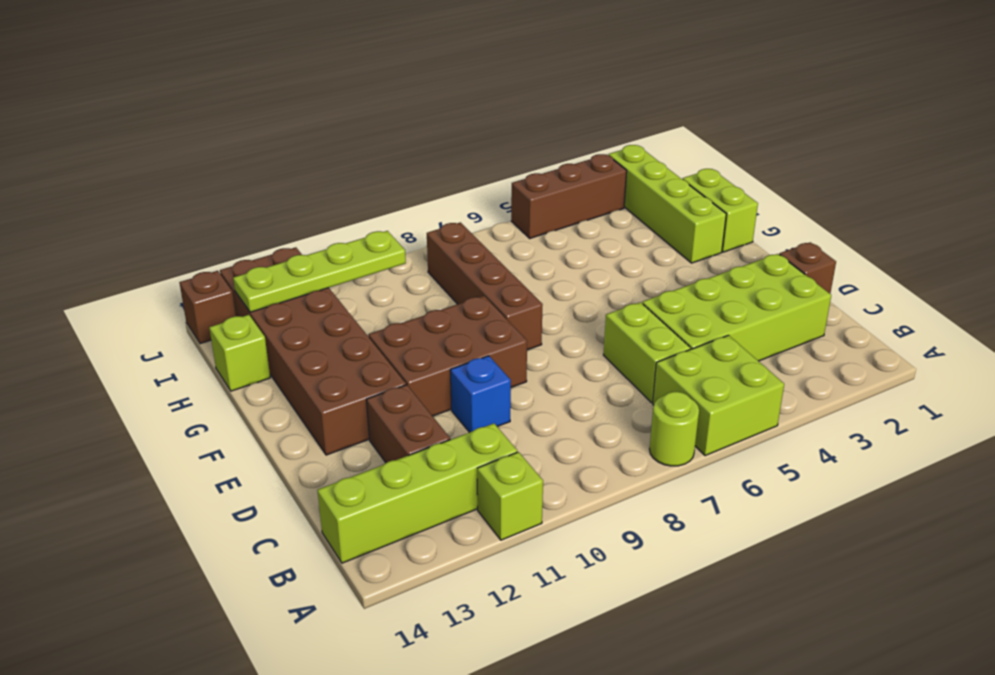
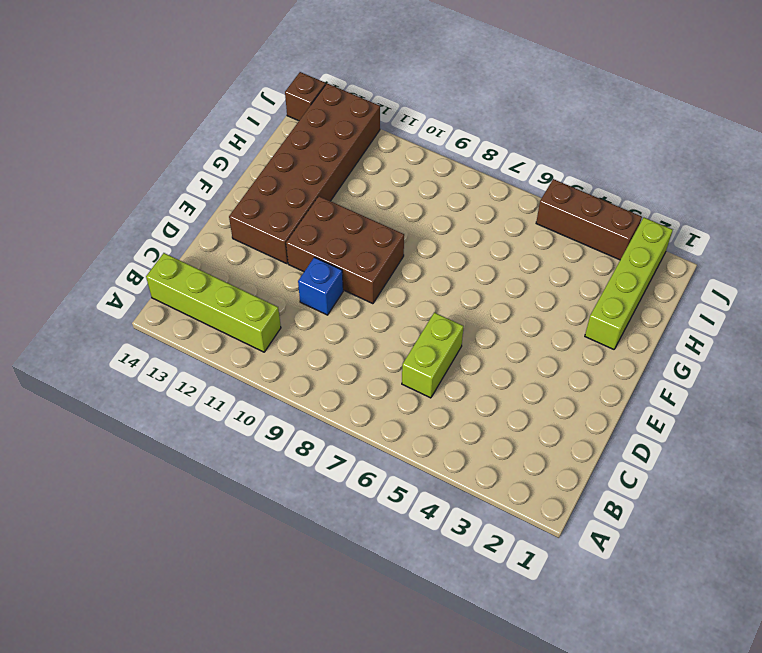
none -> lime brick A5:B6 level 1
none -> lime round brick A7 level 1
none -> lime brick A11 level 1

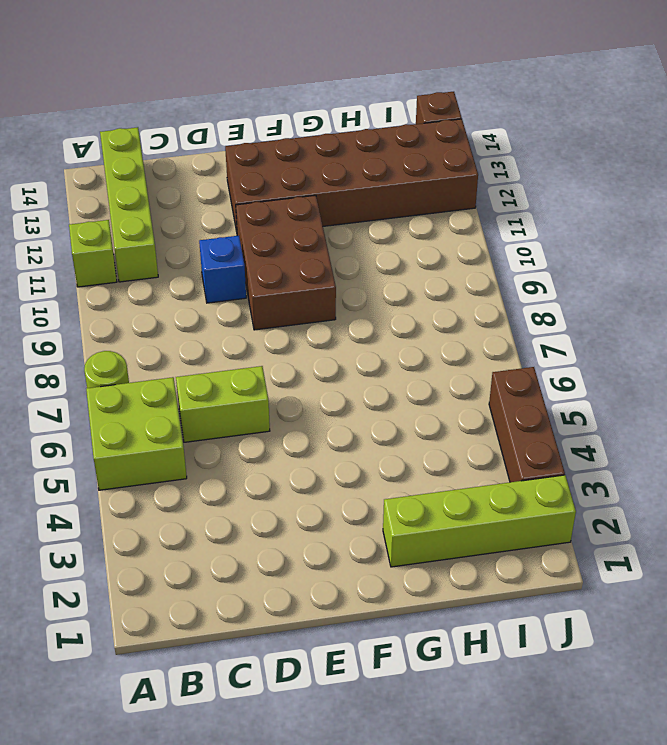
none -> lime brick C2:D5 level 1
none -> brown brick C12:D12 level 1
none -> brown brick D1 level 1

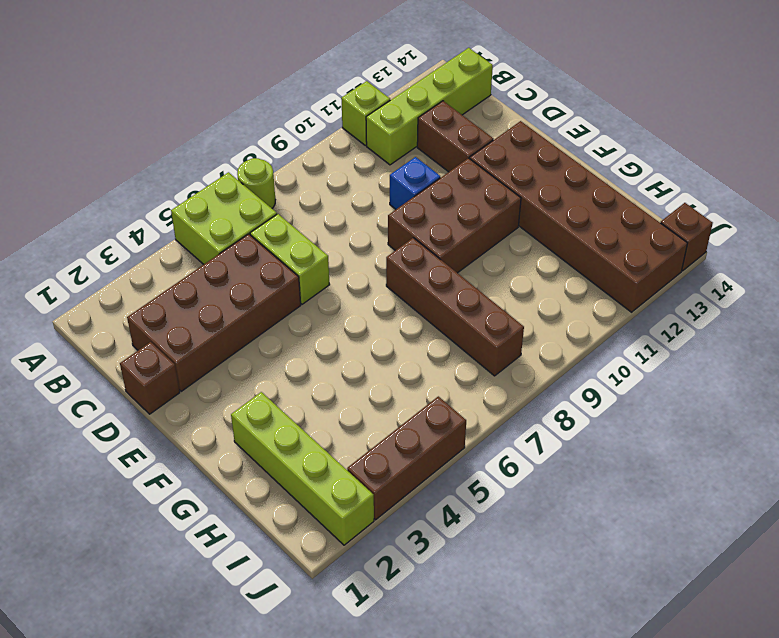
brown brick C2:D5 level 1 -> lime brick C2:D5 level 1
none -> lime brick G1:H1 level 1
none -> lime brick H14 level 1
none -> lime plate I10:I13 level 2

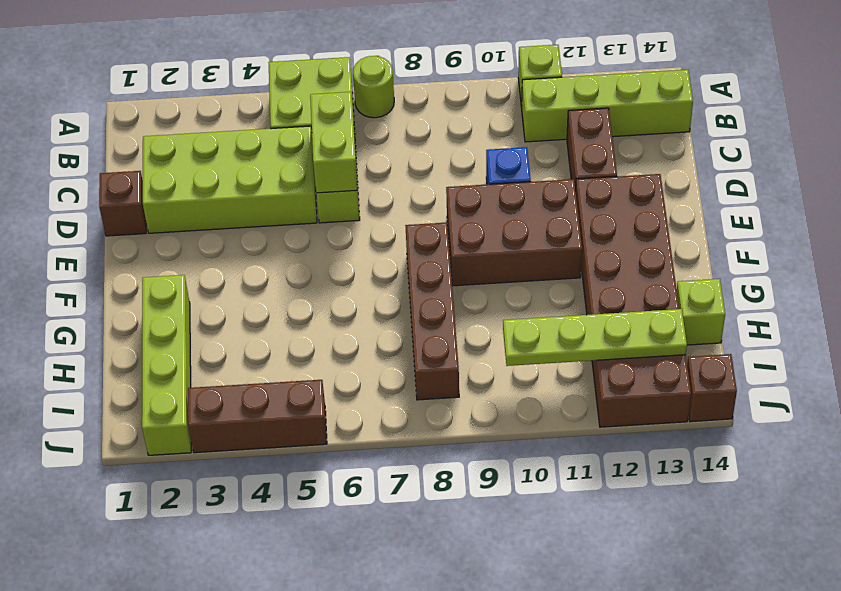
lime brick C6:D6 level 2 -> lime brick G1:H1 level 1

